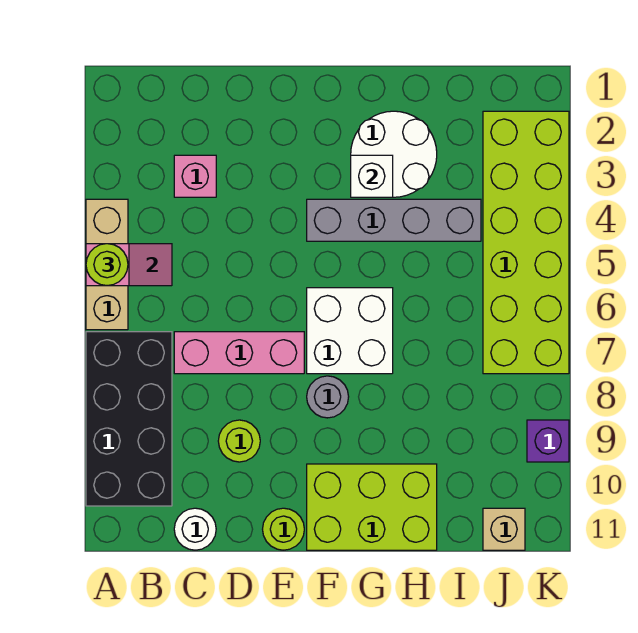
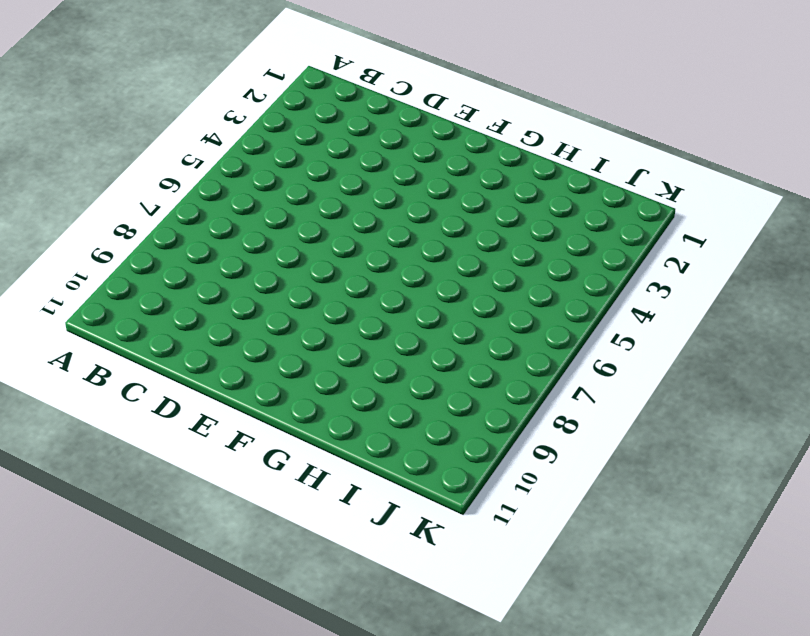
none -> tan brick A4:A6 level 1
none -> black brick A7:B10 level 1
none -> pink brick C3 level 1

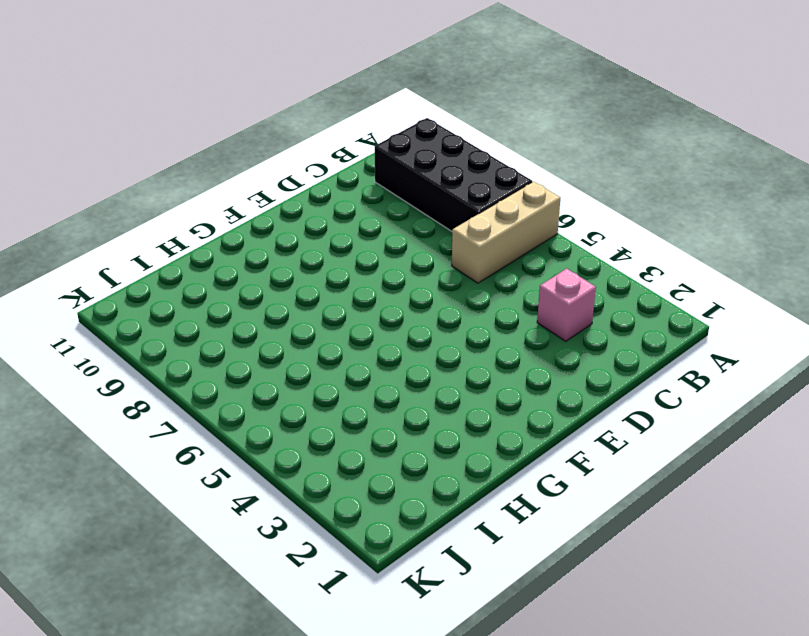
tan brick A6:C6 level 1 -> tan brick A4:A6 level 1
none -> pink brick C7:E7 level 1
none -> white round brick C11 level 1
none -> lime round brick D9 level 1

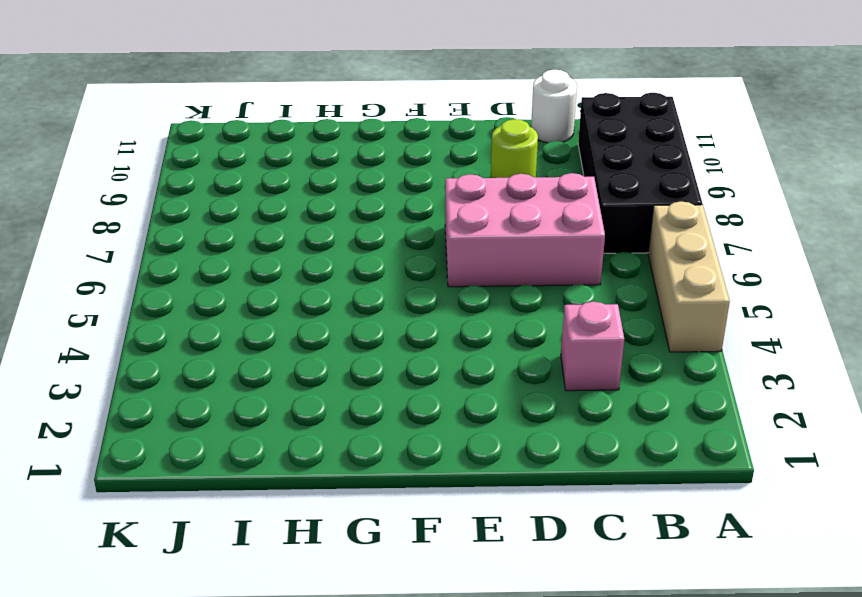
pink brick C6:E7 level 1 -> pink brick C7:E7 level 1
none -> lime round brick E11 level 1
none -> grey brick F4:I4 level 1
none -> white brick F6:G7 level 1

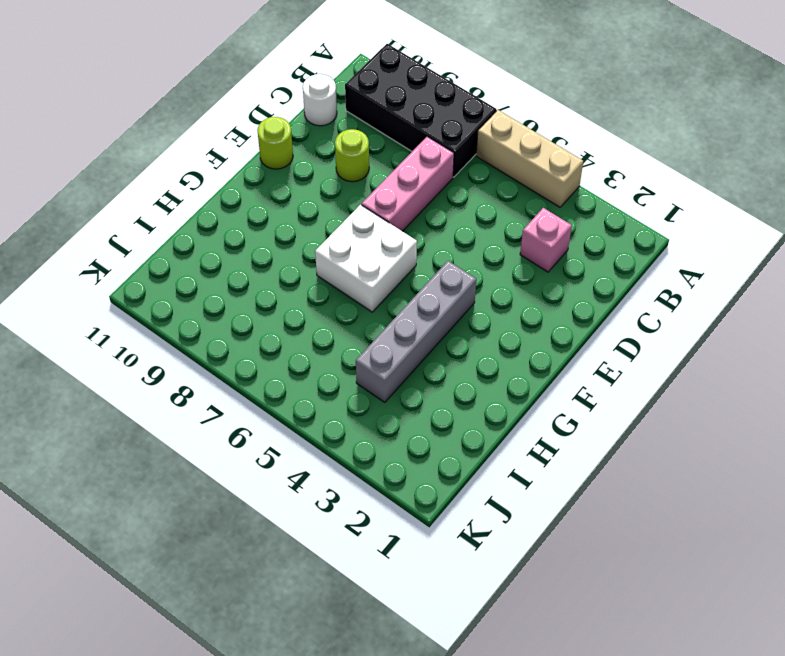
none -> grey round brick F8 level 1
none -> lime brick F10:H11 level 1
none -> white round brick G2:H3 level 1

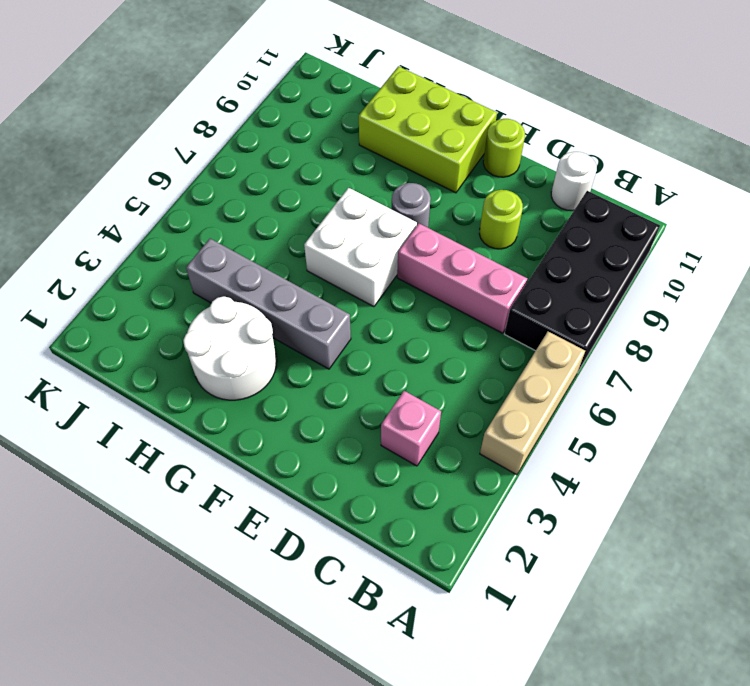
none -> lime brick J2:K7 level 1
none -> tan brick J11 level 1
none -> purple brick K9 level 1

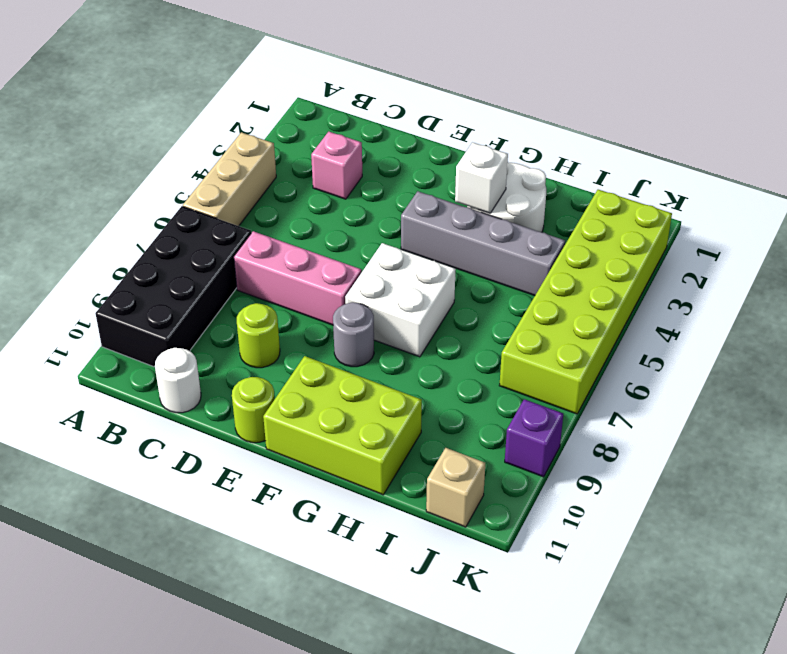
none -> pink slope A5:B5 level 2 top A
none -> lime round brick A5 level 3

